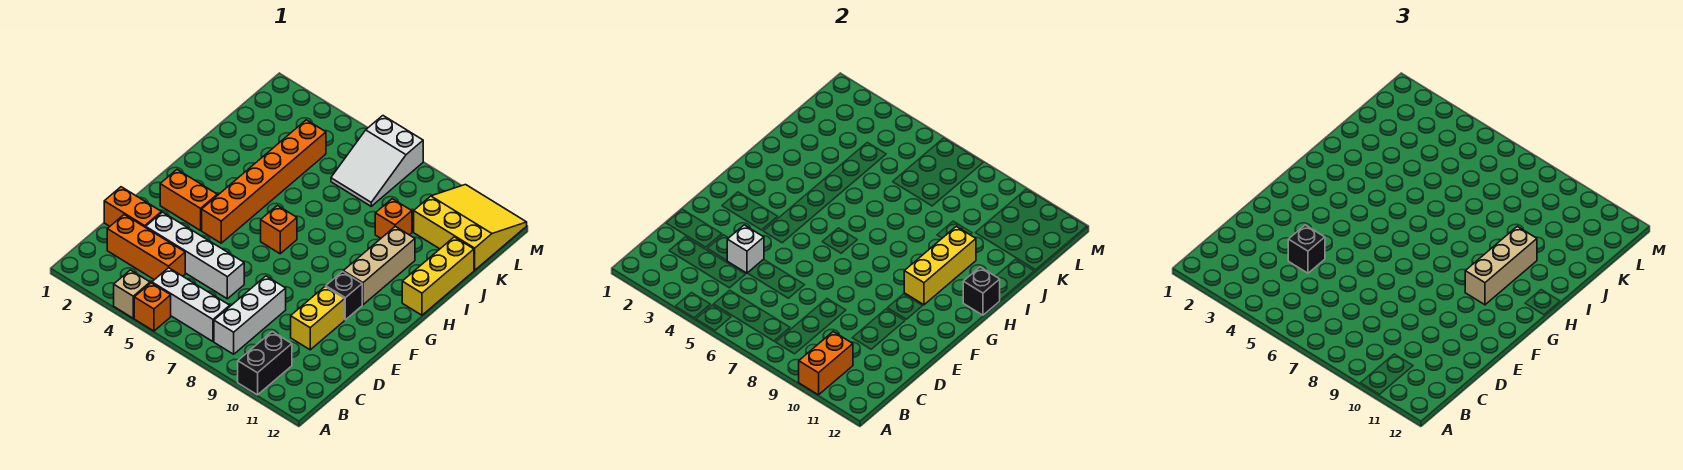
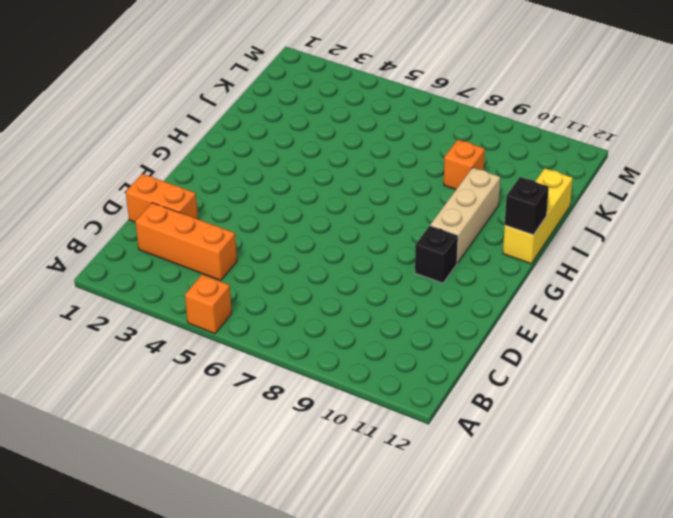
none -> tan brick A4 level 1
none -> black brick A10:B10 level 1
none -> white brick B5:B7 level 1

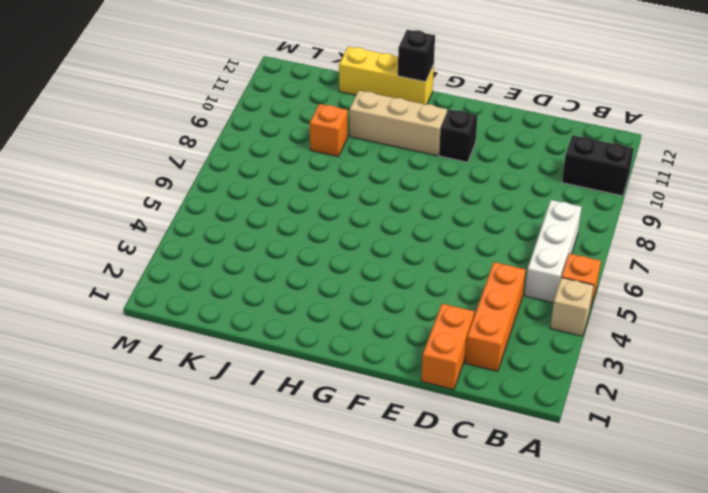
none -> white brick B8:D8 level 1
none -> white brick D3:D6 level 1
none -> yellow brick D10:E10 level 1

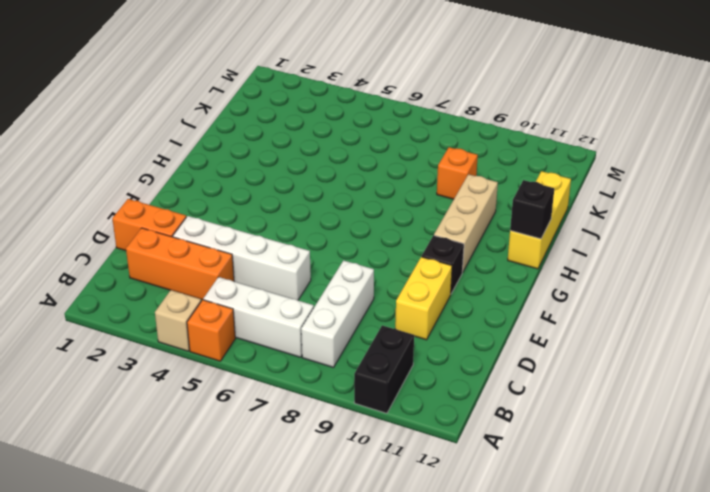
none -> orange brick F2:F3 level 1
none -> orange brick F4:K4 level 1
none -> orange brick G6 level 1

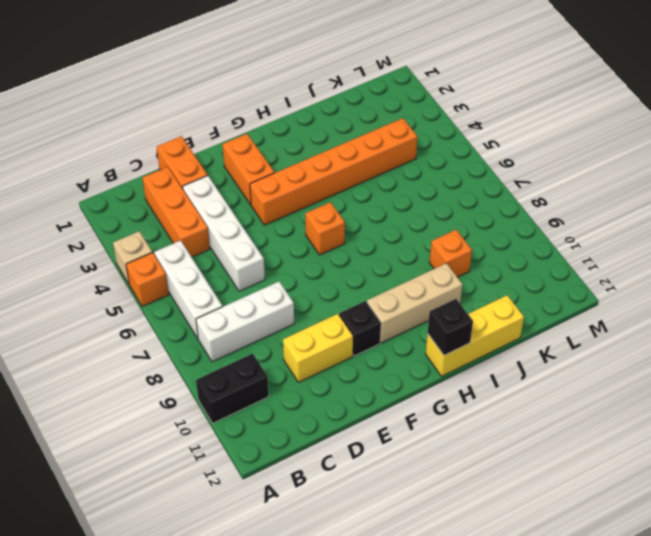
none -> white slope K6:M7 level 1 top M
none -> yellow slope K10:M12 level 1 top K
none -> orange brick A10:B10 level 2

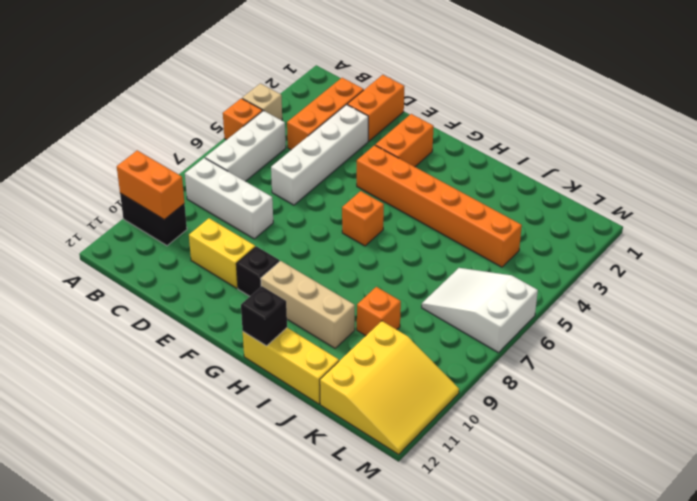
none -> white brick D4 level 2
none -> yellow brick G10:I10 level 2
none -> black brick D4 level 3

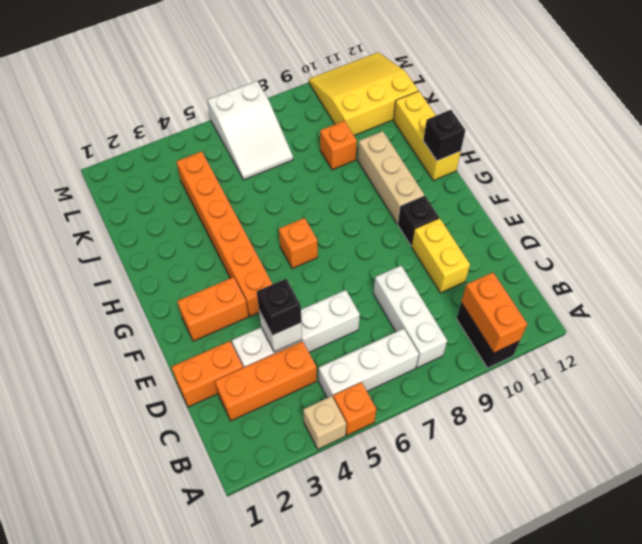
none -> yellow brick G10:I10 level 2
none -> tan brick G10:I10 level 3

